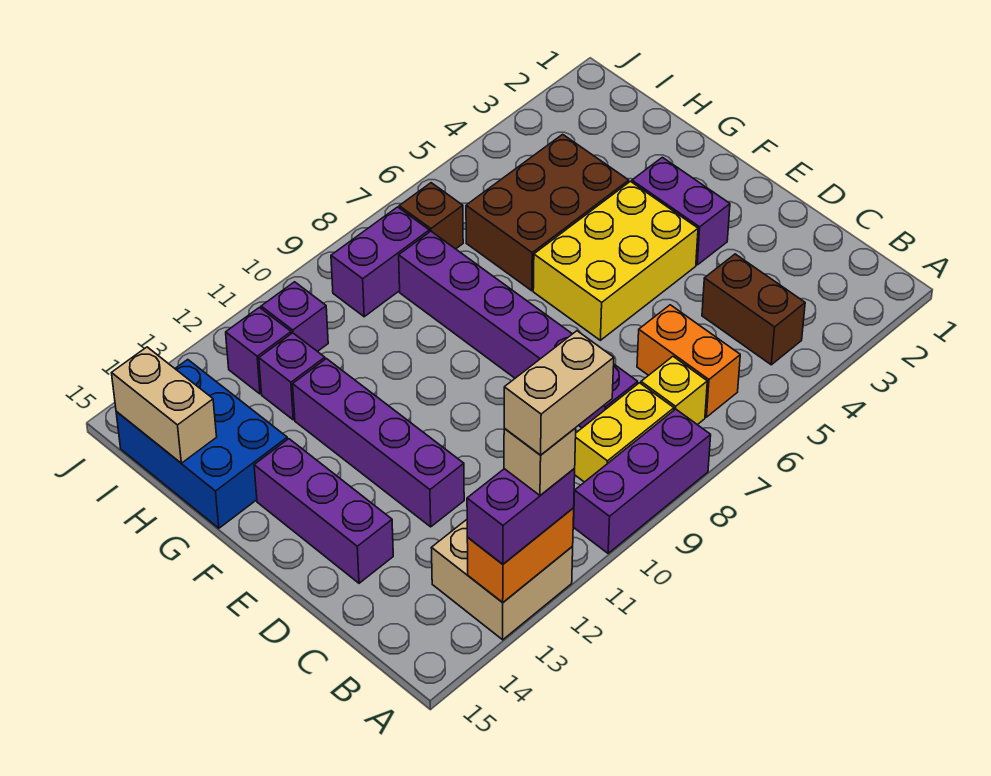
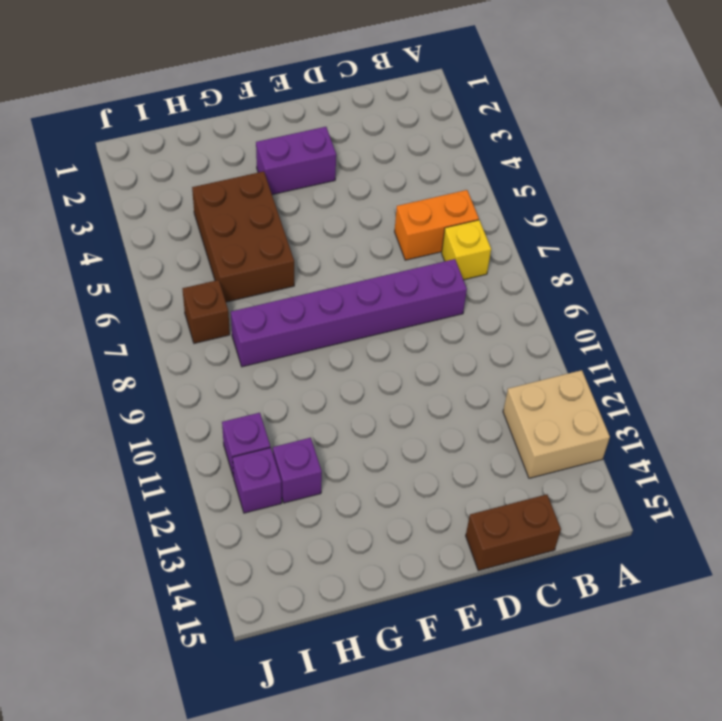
brown brick C15:D15 level 1 -> brown brick B4:C4 level 1
none -> purple brick A8:A10 level 1
none -> yellow brick B8:B9 level 1
none -> purple brick D12:G12 level 1

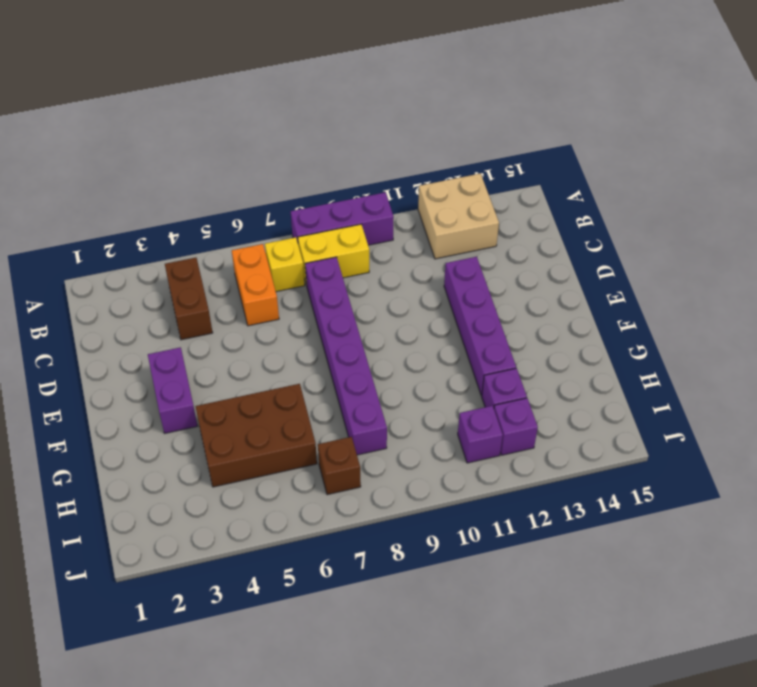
none -> purple brick D14:F14 level 1
none -> yellow brick E4:F6 level 1
none -> blue brick G14:I15 level 1

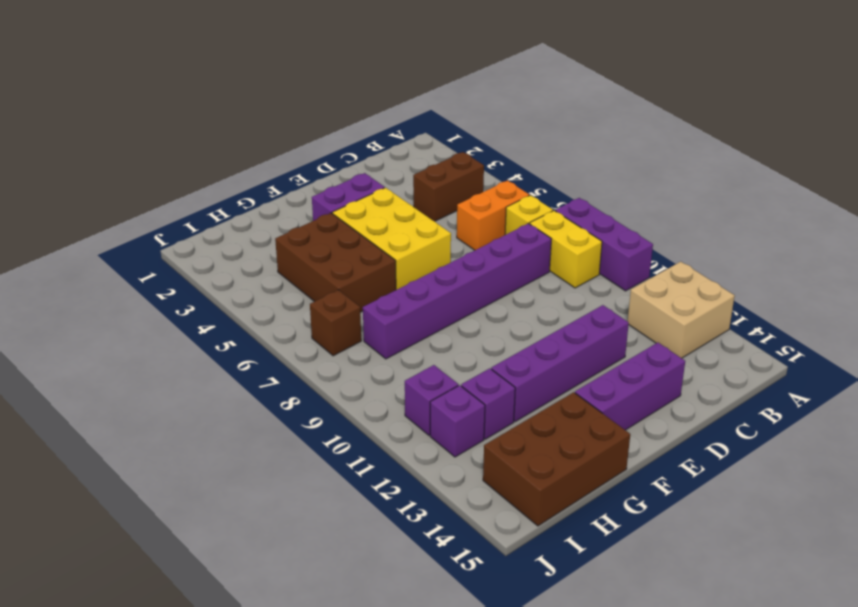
brown brick G14:I15 level 1 -> blue brick G14:I15 level 1
none -> purple brick I8:I9 level 1
none -> orange brick A12:A13 level 2
none -> tan brick H15:I15 level 2

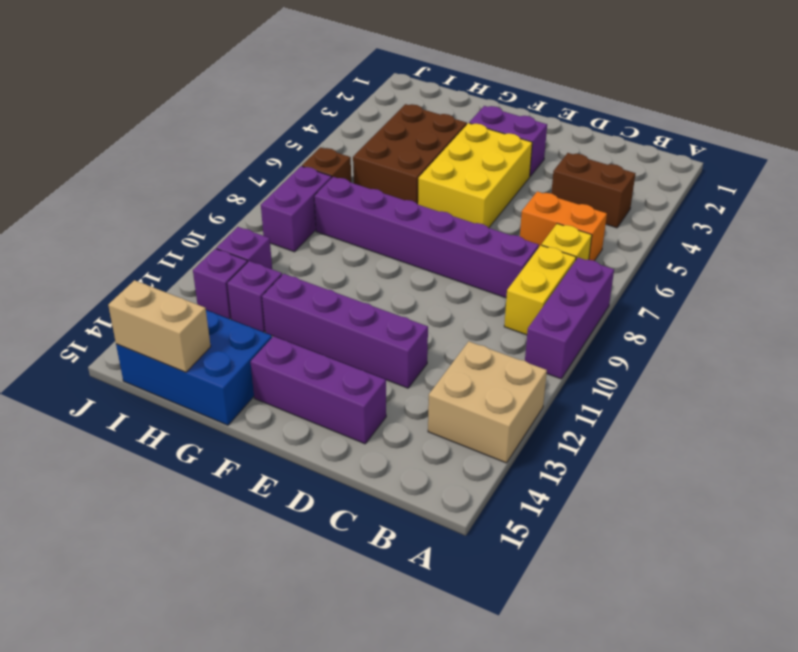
none -> orange brick A12:A13 level 2
none -> purple brick A12:A13 level 3
none -> tan brick A12 level 4

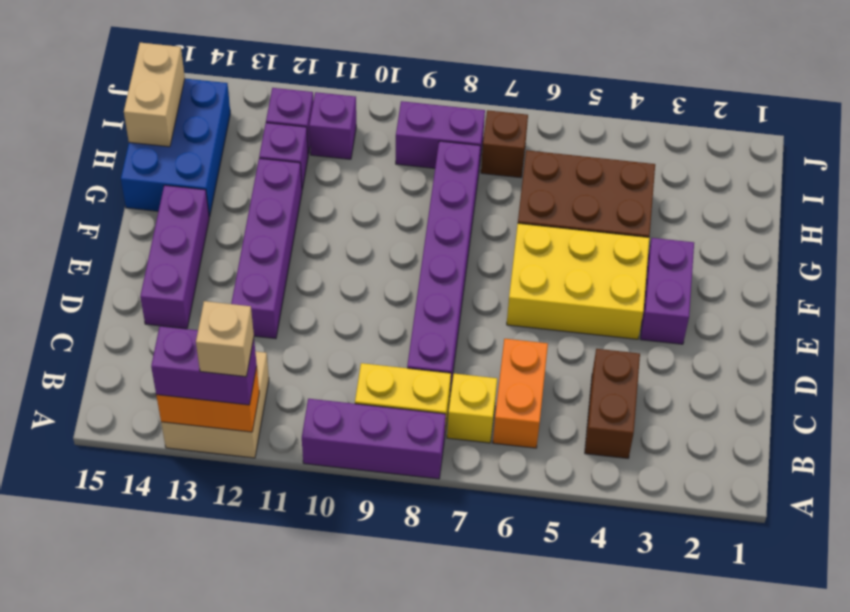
none -> tan brick A11:A12 level 5

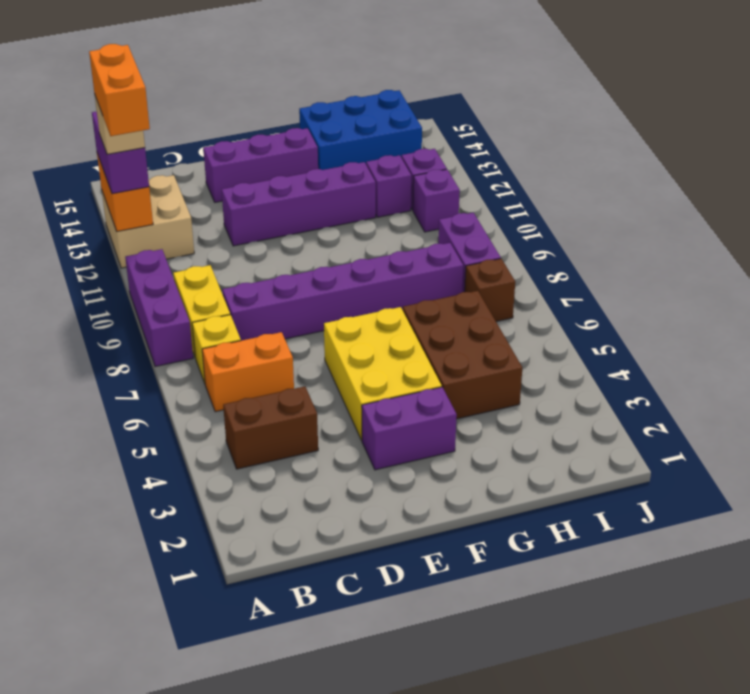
orange brick A11:A12 level 5 -> tan brick A11:A12 level 5
none -> tan brick H15:I15 level 2

